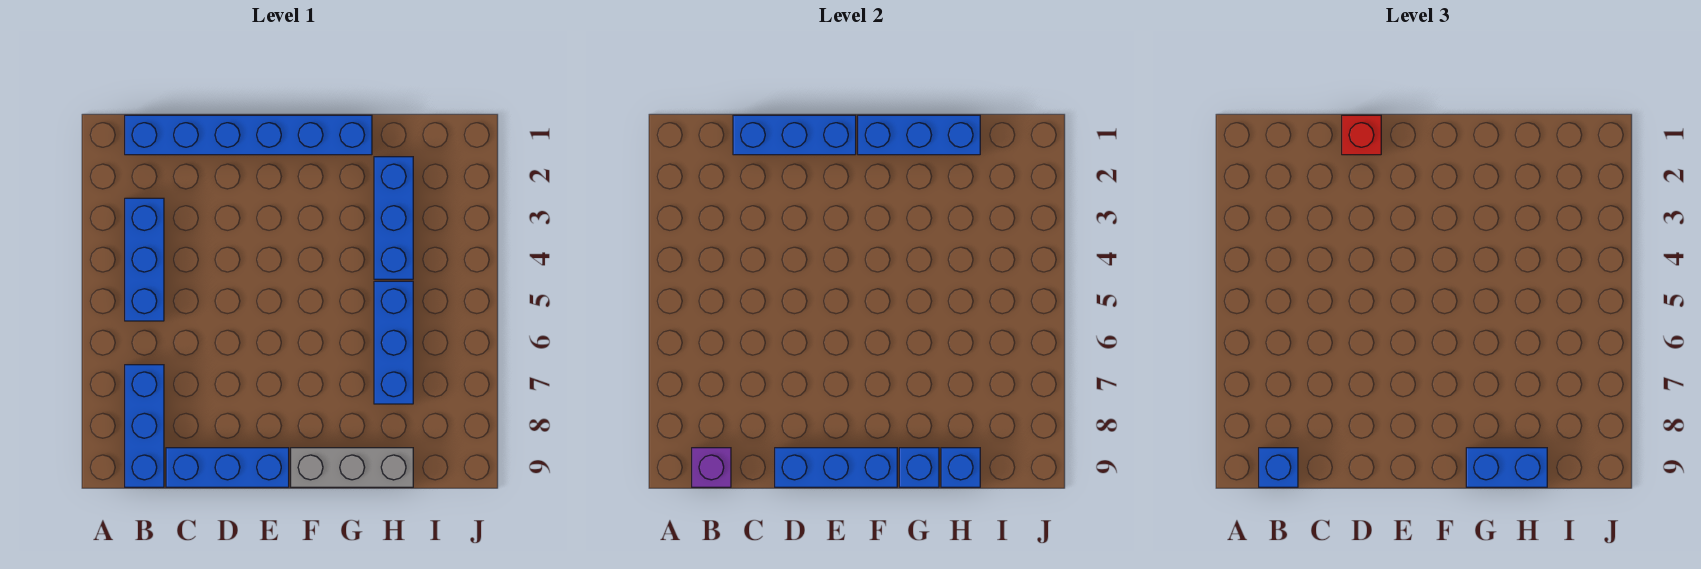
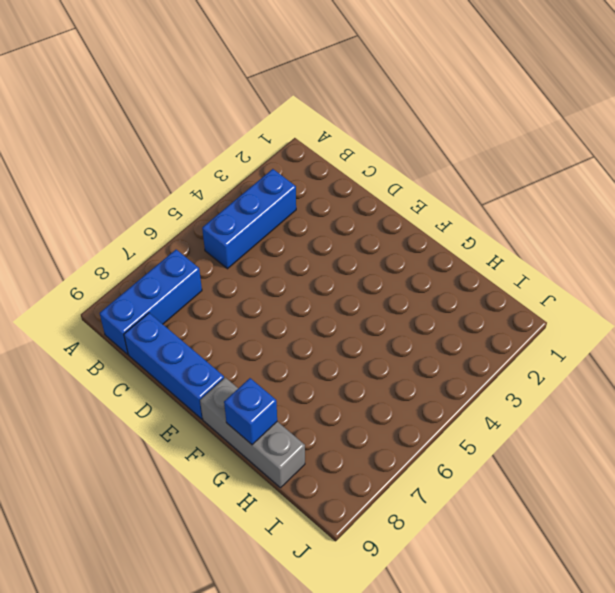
none -> blue brick B1:G1 level 1
none -> blue brick H2:H4 level 1
none -> blue brick H5:H7 level 1

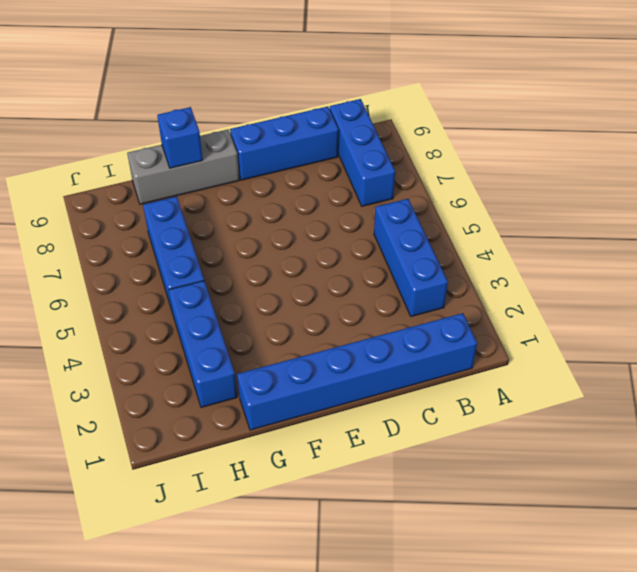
none -> purple brick B9 level 2
none -> blue brick C1:E1 level 2
none -> blue brick D9:F9 level 2

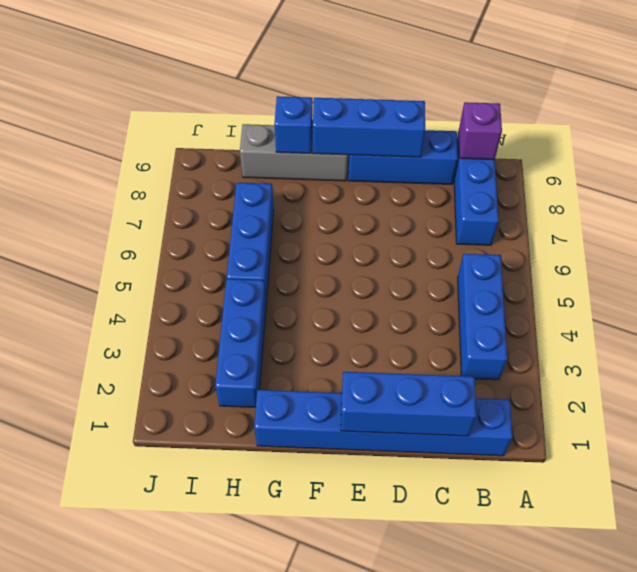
none -> blue brick F1:H1 level 2
none -> blue brick H9 level 2
none -> blue brick B9 level 3

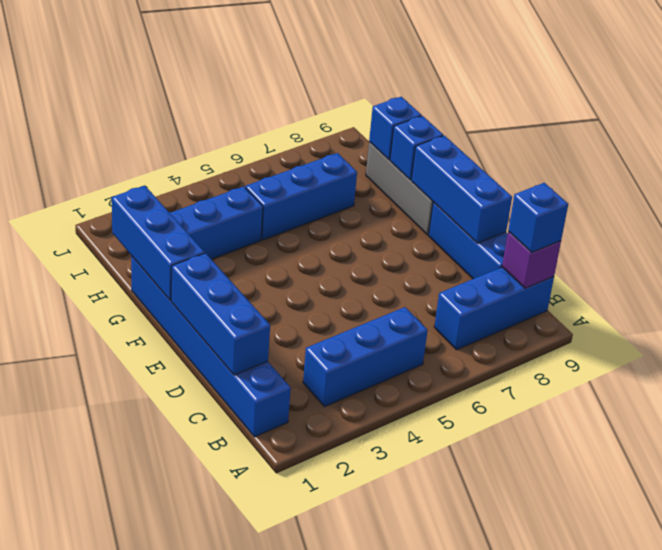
none -> red brick D1 level 3
none -> blue brick G9:H9 level 3

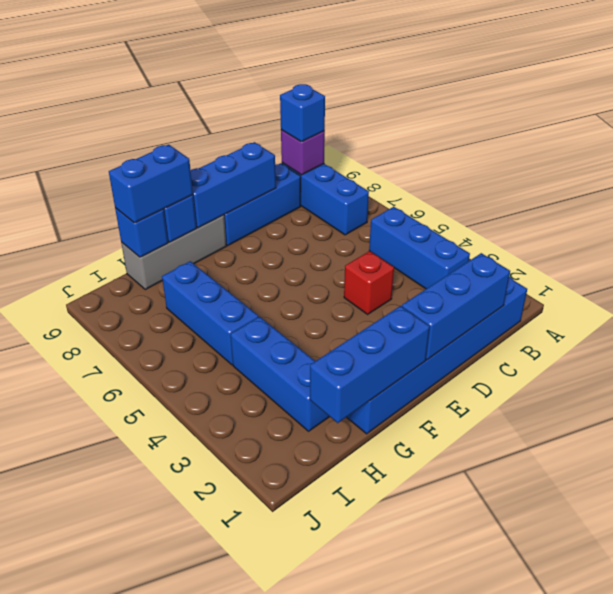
red brick D4 level 1 -> red brick D1 level 3

